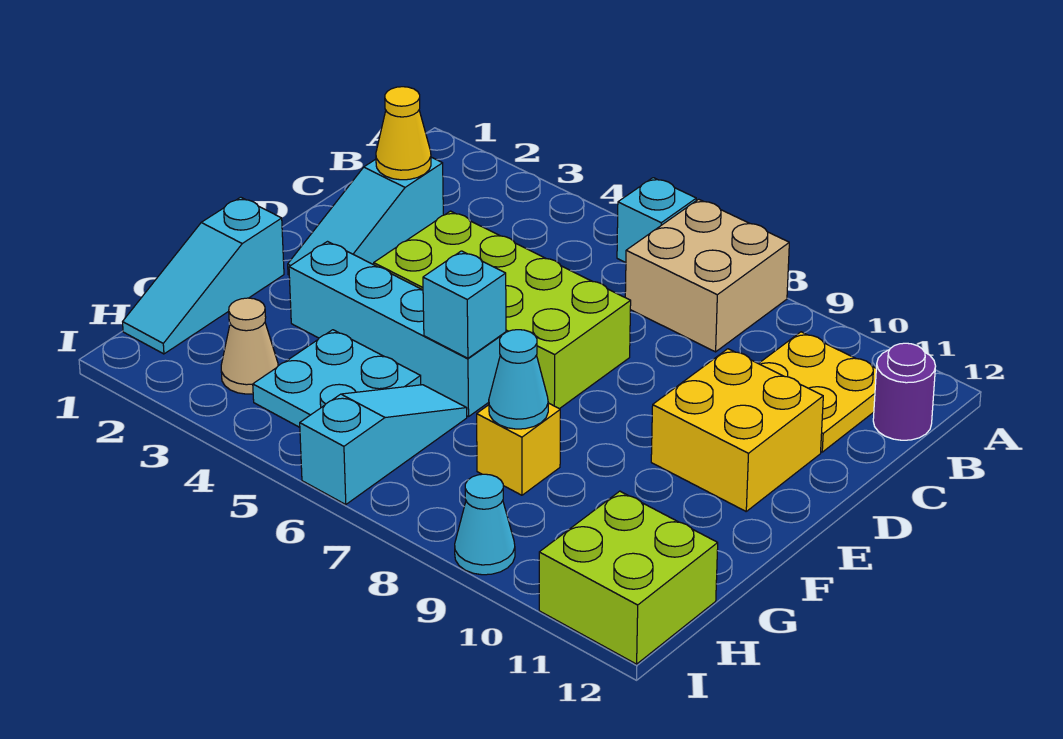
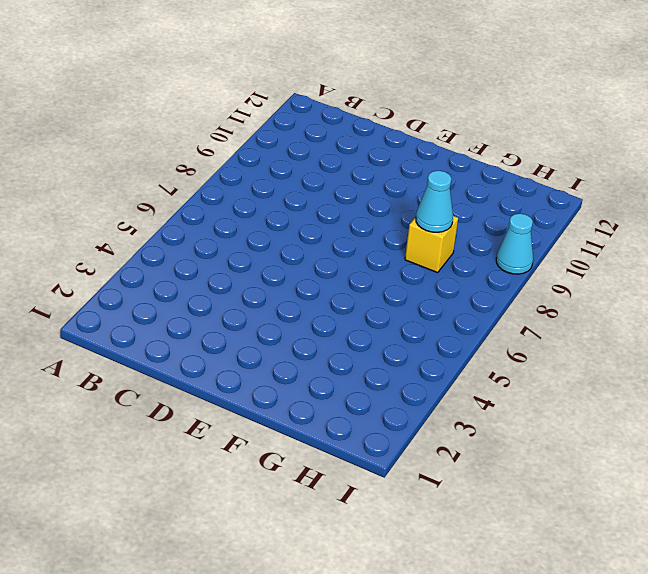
none -> cyan brick A6 level 1
none -> tan brick A7:B8 level 1
none -> yellow plate B10:C11 level 1

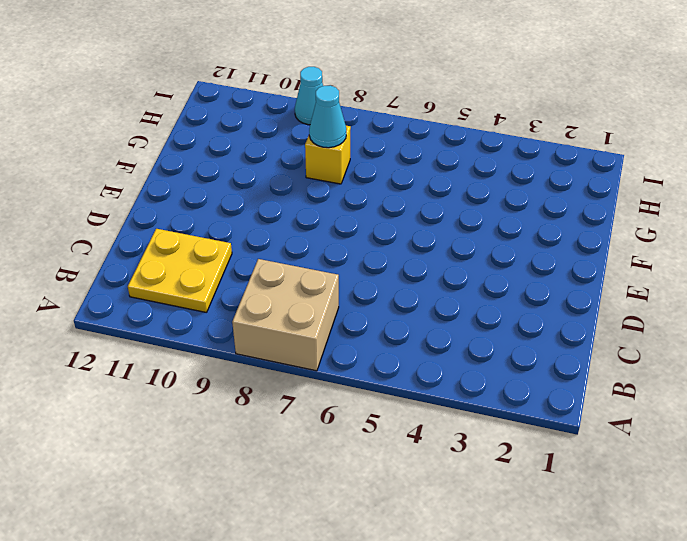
none -> cyan brick A6 level 1
none -> purple round brick B12 level 1
none -> cyan slope C2:E2 level 1 top C

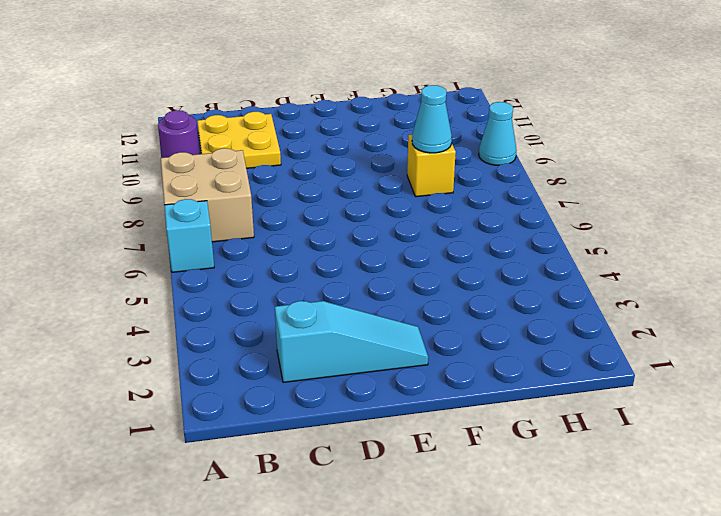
purple round brick A10 level 1 -> purple round brick B12 level 1
none -> lime brick D4:E7 level 1
none -> yellow brick D10:E11 level 1
none -> cyan slope F1:H1 level 1 top F

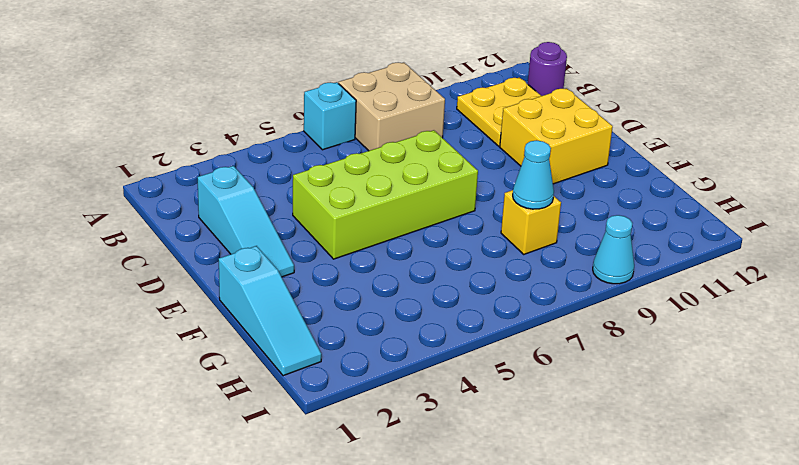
none -> cyan brick F3:F6 level 1
none -> cyan plate G4:H5 level 1
none -> cyan slope G6:I6 level 1 top I

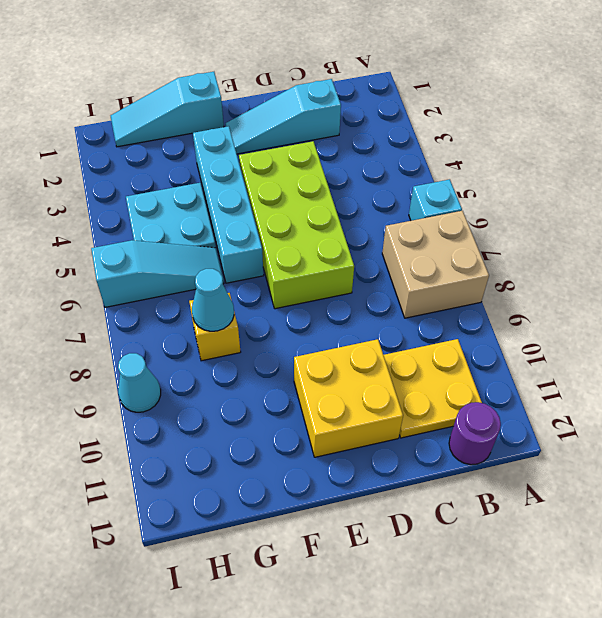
none -> tan cone H3 level 1
none -> lime brick H11:I12 level 1
none -> yellow cone C2 level 2

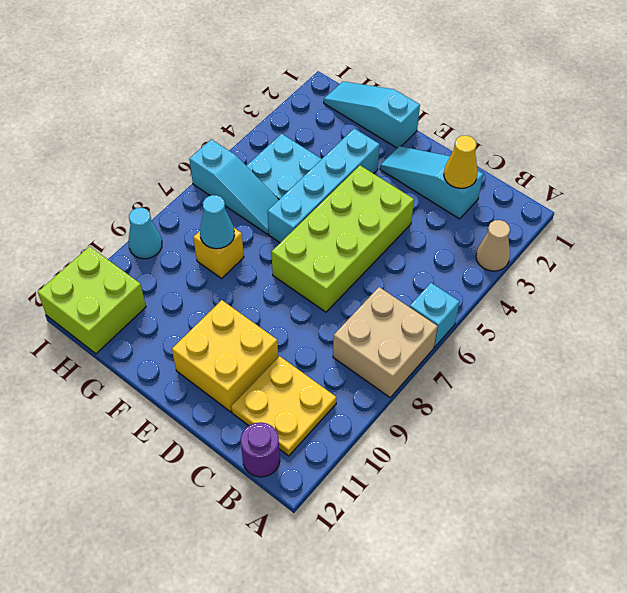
tan cone A3 level 1 -> tan cone H3 level 1
none -> cyan brick F6 level 2

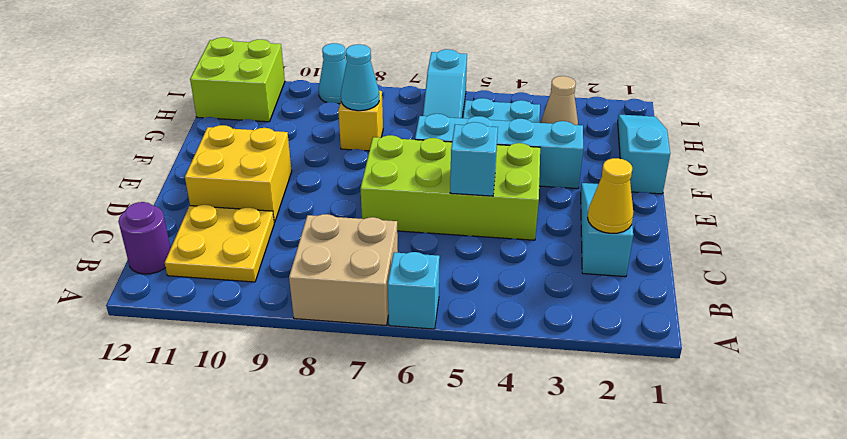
cyan brick D5 level 2 -> cyan brick F6 level 2

